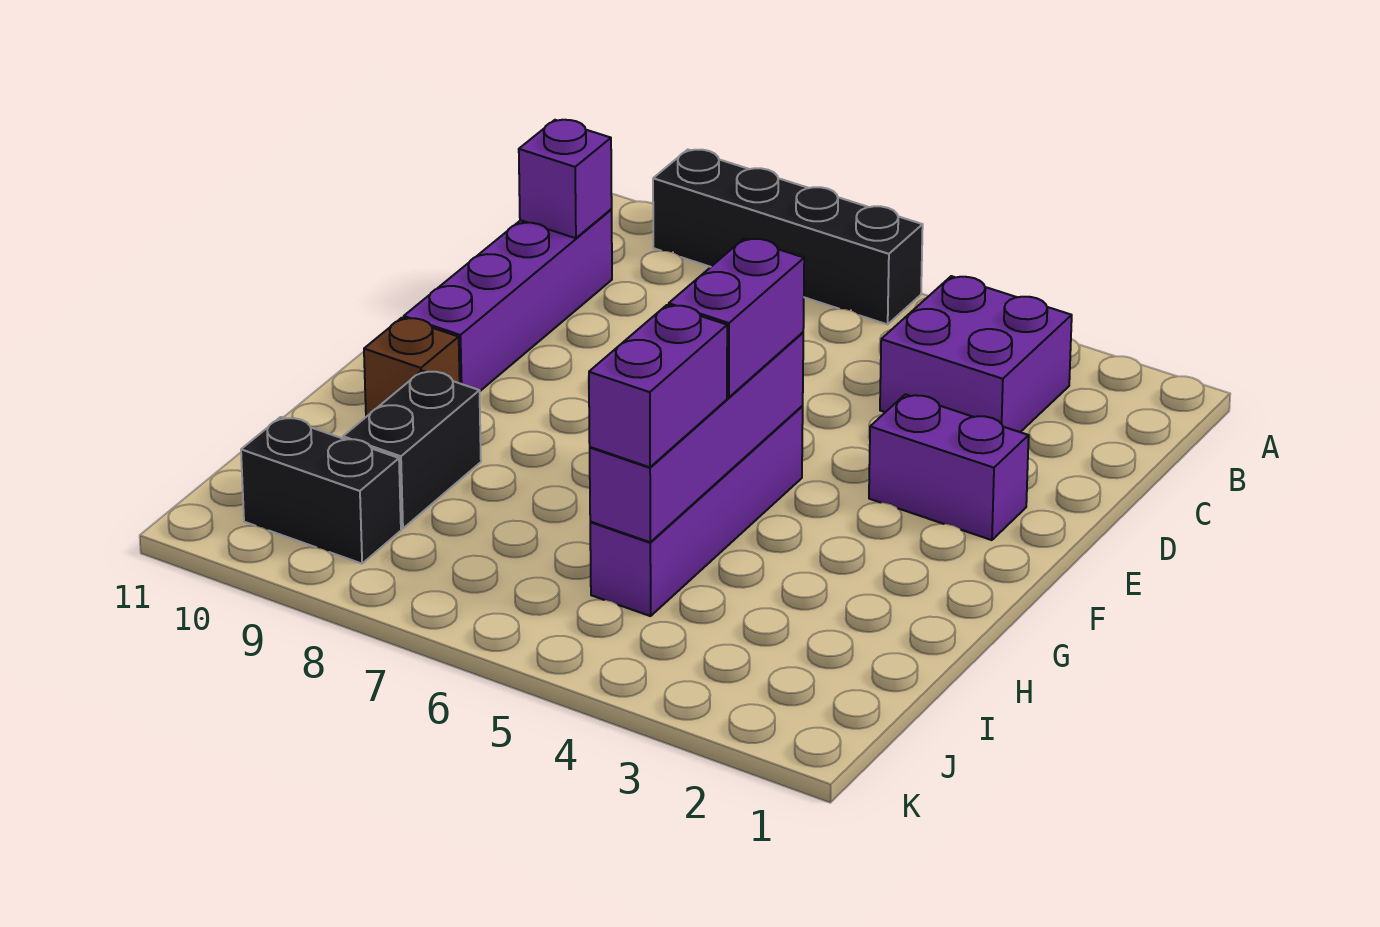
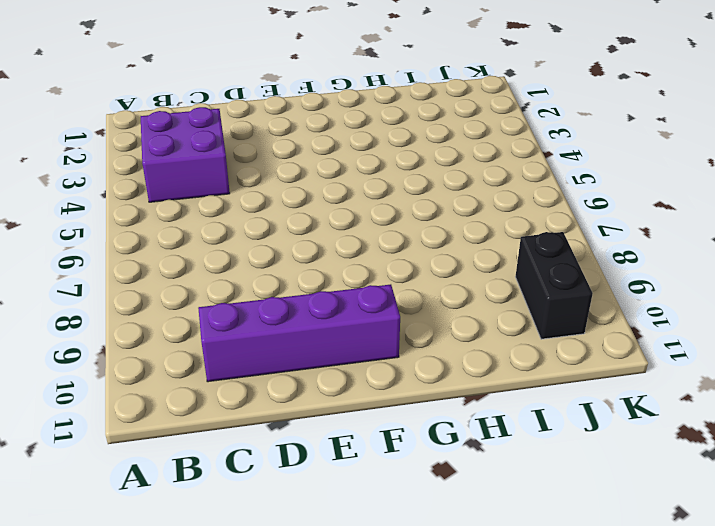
none -> black brick A6:A9 level 1
none -> purple brick E2:E3 level 1
none -> purple brick F5:I5 level 1

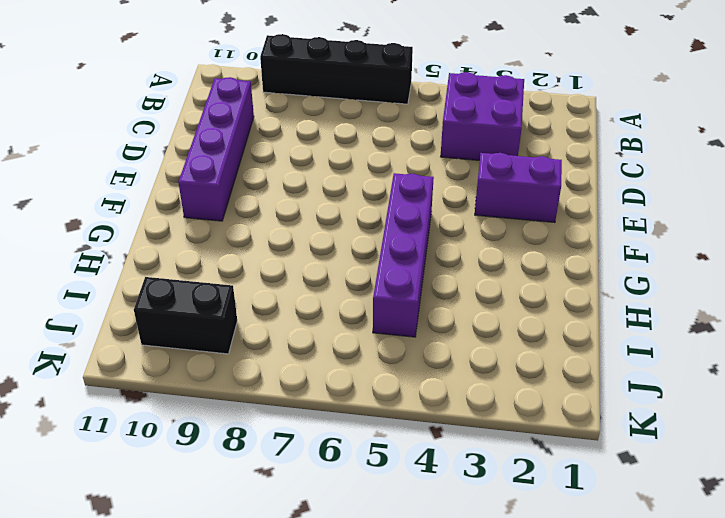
none -> brown brick G10 level 1
none -> black brick H9:I9 level 1
none -> purple brick C10 level 2

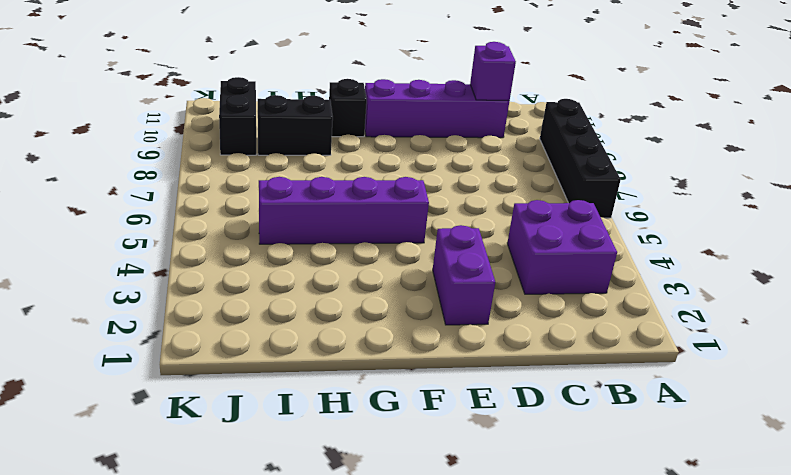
black brick G10 level 1 -> brown brick G10 level 1
none -> purple brick F5:I5 level 2
none -> purple brick F5:G5 level 3
none -> purple brick H5:I5 level 3

